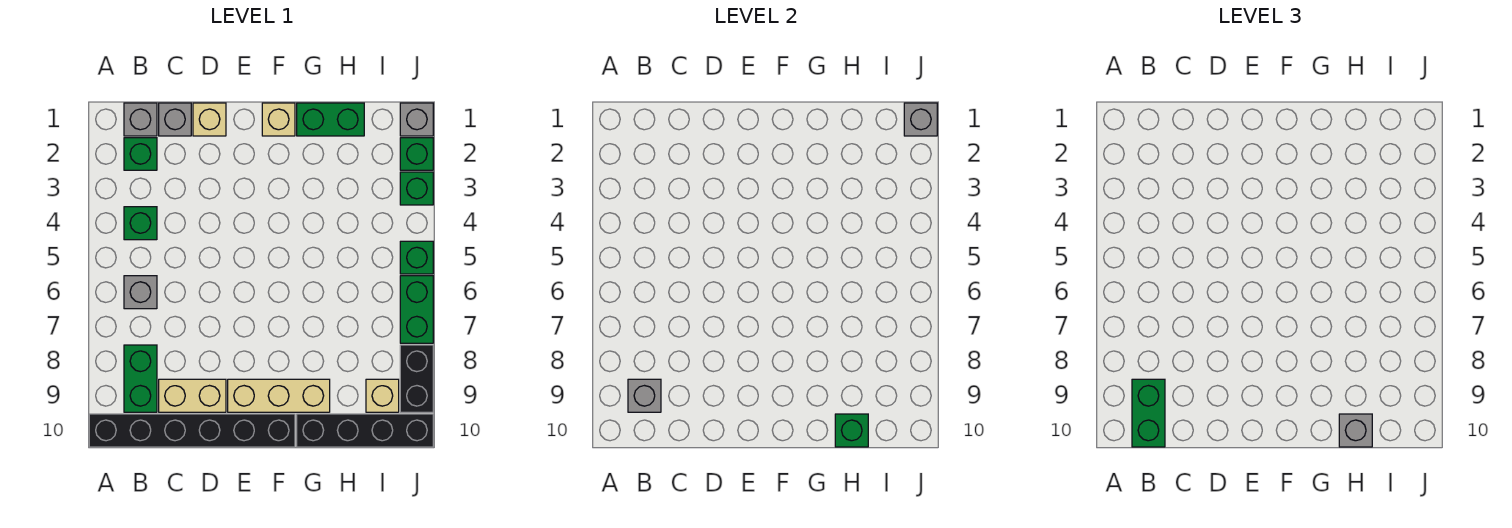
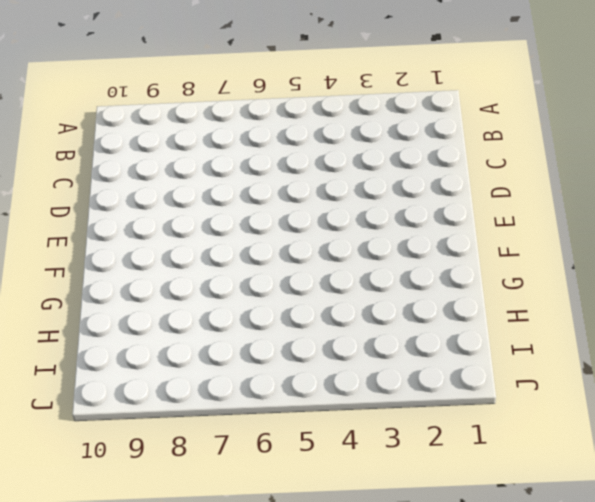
none -> black brick A10:F10 level 1
none -> grey brick B1 level 1
none -> green brick B2 level 1

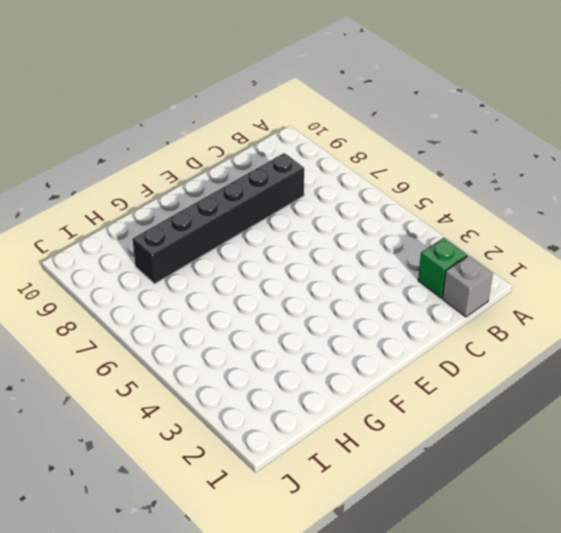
black brick C8:H8 level 1 -> black brick A10:F10 level 1
none -> green brick B4 level 1
none -> grey brick B6 level 1
none -> green brick B8:B9 level 1

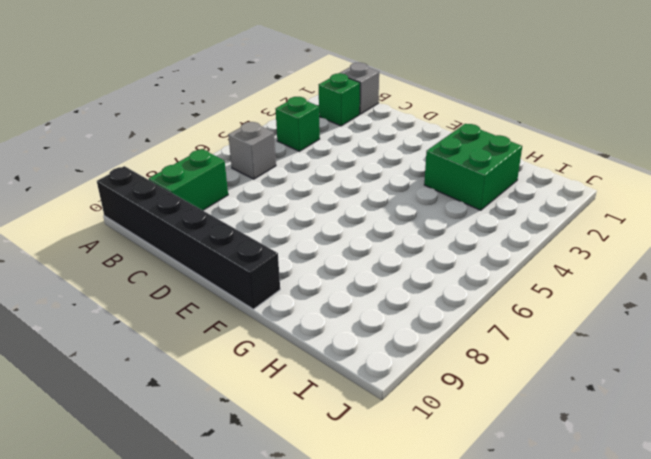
green brick G2:H3 level 1 -> none
none -> grey brick C1 level 1
none -> tan brick C9:D9 level 1
none -> tan brick D1 level 1

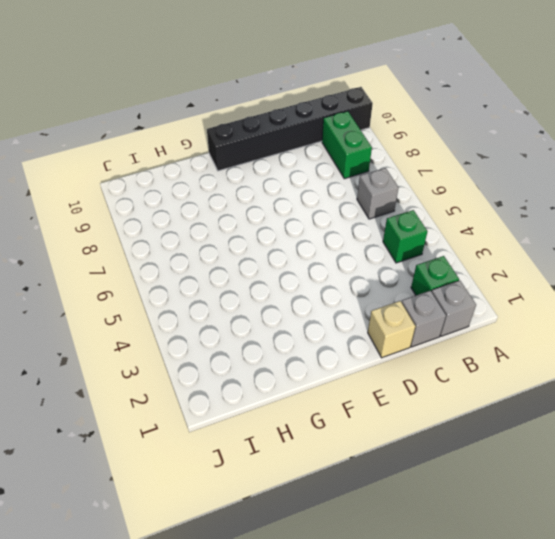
none -> tan brick C9:D9 level 1
none -> tan brick E9:G9 level 1
none -> tan brick F1 level 1

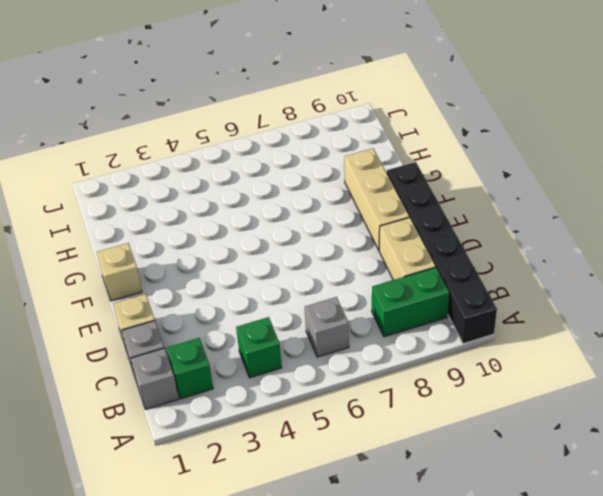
none -> green brick G1:H1 level 1
none -> black brick G10:J10 level 1
none -> tan brick I9 level 1

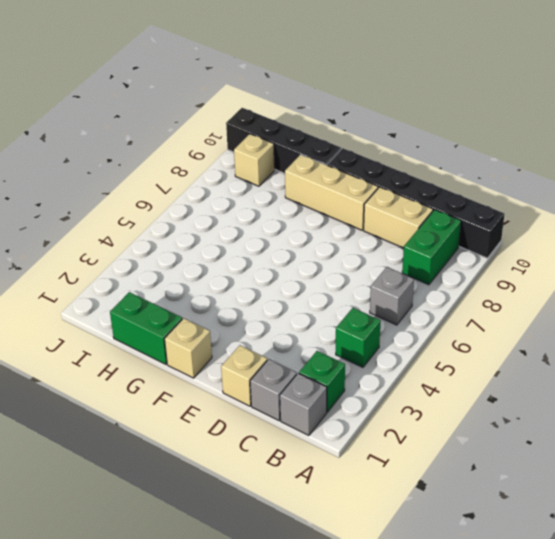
none -> grey brick J1 level 1
none -> green brick J2 level 1
none -> green brick J3 level 1

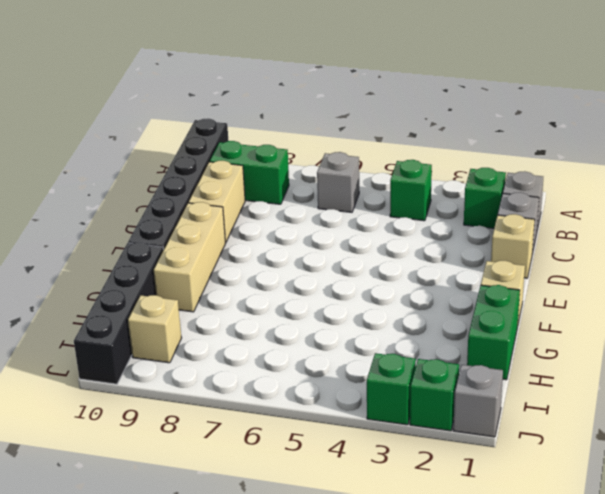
none -> green brick J5 level 1
none -> green brick J6:J7 level 1
none -> black brick J8:J9 level 1

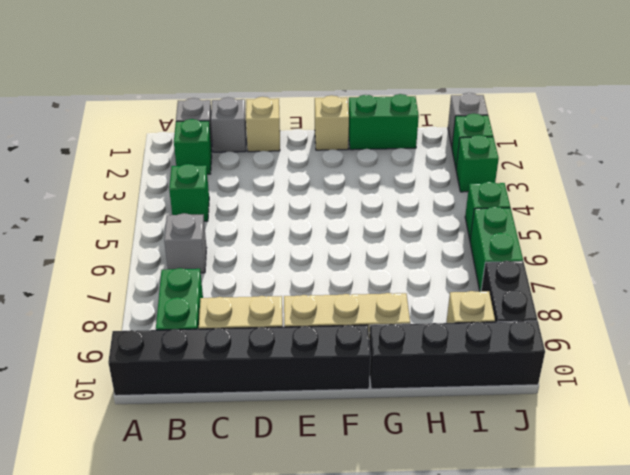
none -> grey brick B9 level 2
none -> green brick H10 level 2
none -> grey brick J1 level 2

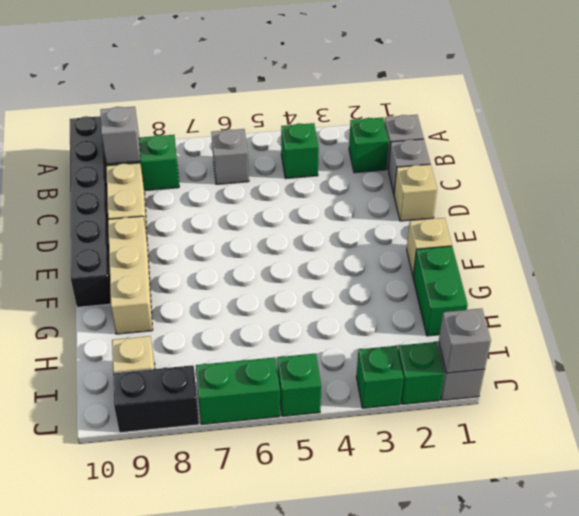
none -> black brick G10:J10 level 1
none -> green brick H10 level 2
none -> green brick B9:B10 level 3

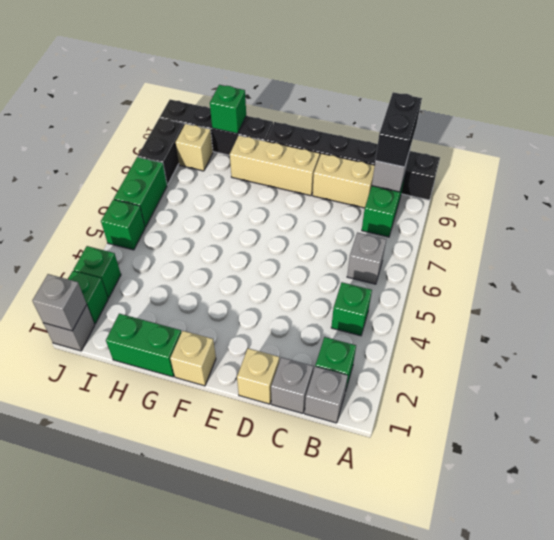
black brick B9:B10 level 3 -> green brick B9:B10 level 3
none -> grey brick H10 level 3

